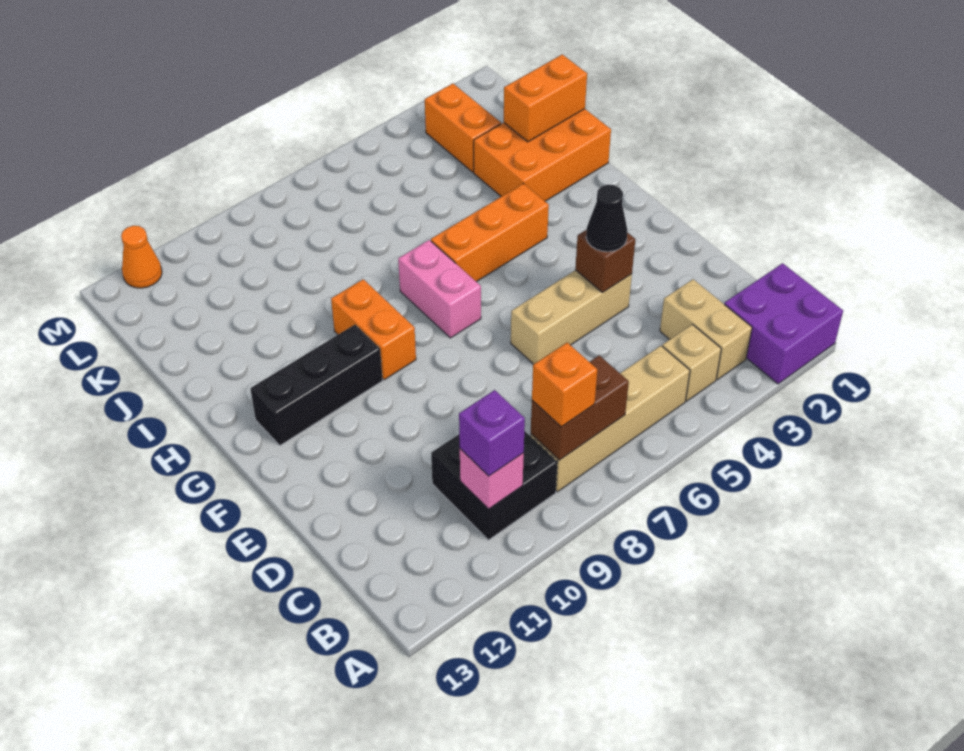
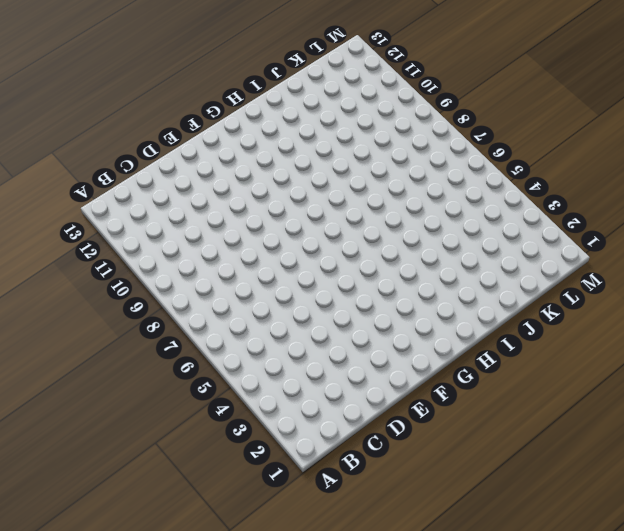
none -> purple brick A1:B2 level 1
none -> tan brick B3:C3 level 1
none -> tan brick B4 level 1

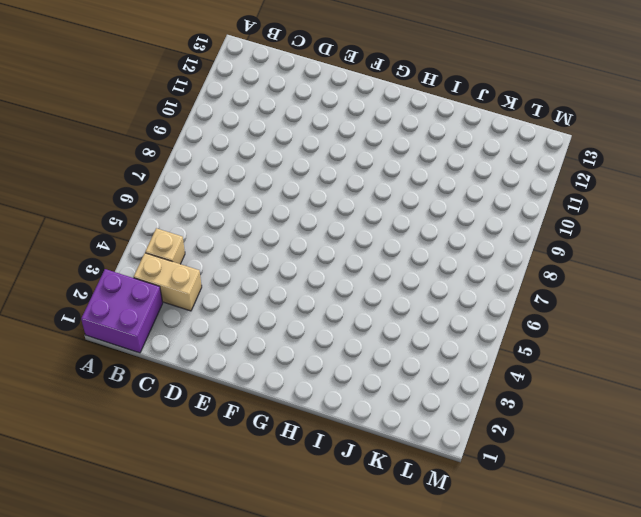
none -> tan brick B5:B8 level 1
none -> black brick B9:C10 level 1
none -> tan brick E4:E6 level 1

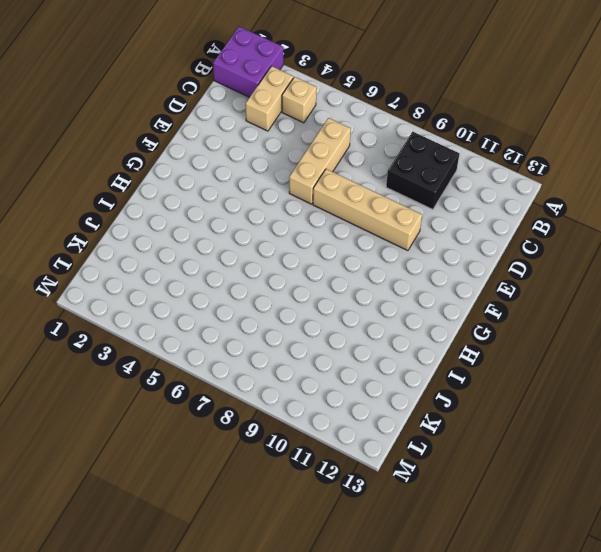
tan brick C6:E6 level 1 -> tan brick E4:E6 level 1
tan brick E7:E10 level 1 -> tan brick B5:B8 level 1
none -> pink brick G7:H7 level 1
none -> orange brick G9:H9 level 1
none -> black brick G10:G12 level 1

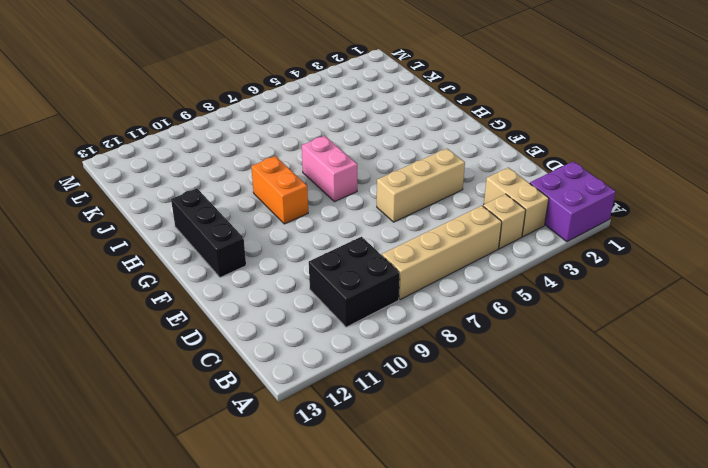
black brick F12:H12 level 1 -> black brick G10:G12 level 1
none -> orange brick H4:H6 level 1
none -> orange brick I1:J3 level 1
none -> orange brick K3:L3 level 1

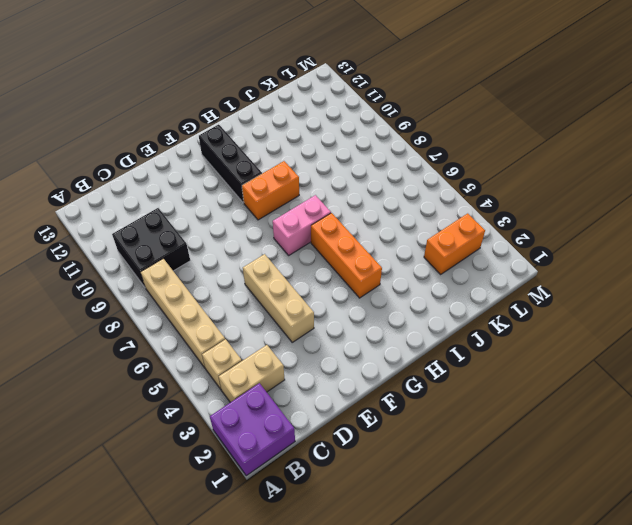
none -> orange brick I1:J3 level 1
none -> orange cone M12 level 1
none -> brown brick B7:B8 level 2

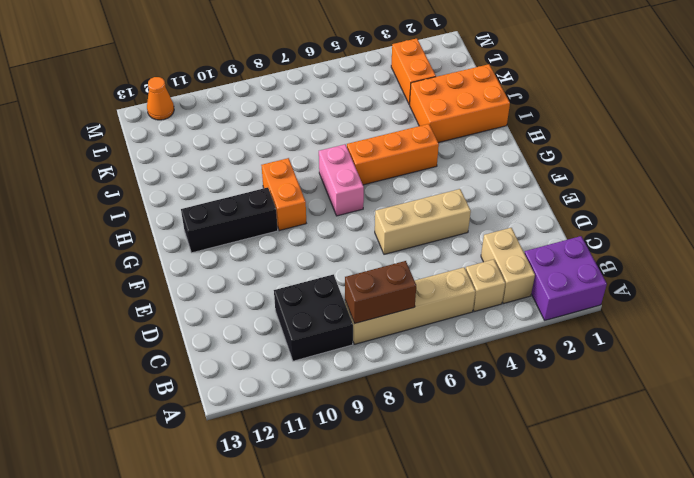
none -> pink brick B10 level 2
none -> brown brick E4 level 2
none -> orange brick J1:J2 level 2

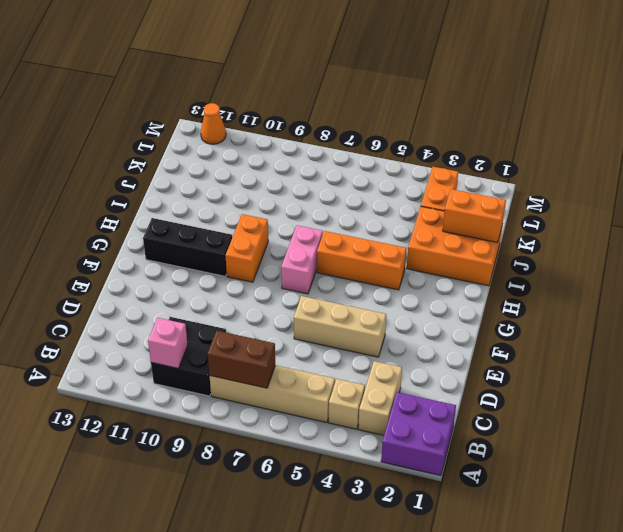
none -> brown brick E4 level 2
none -> orange brick B8 level 3
none -> purple brick B10 level 3

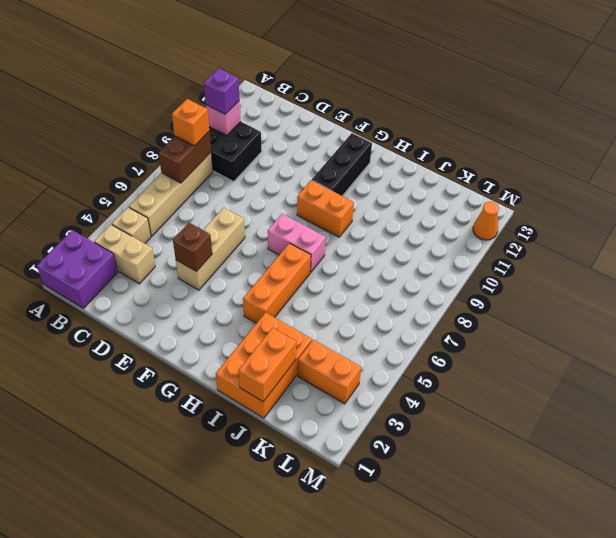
none -> black cone E4 level 3

